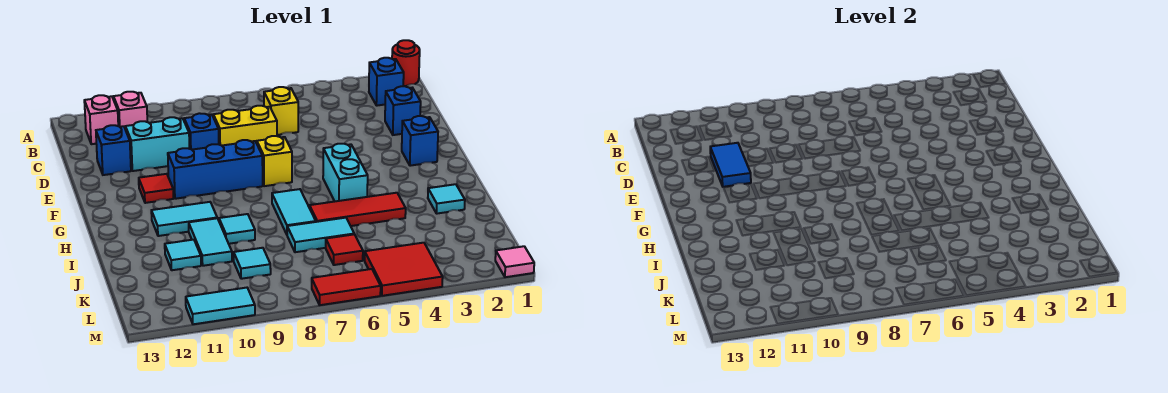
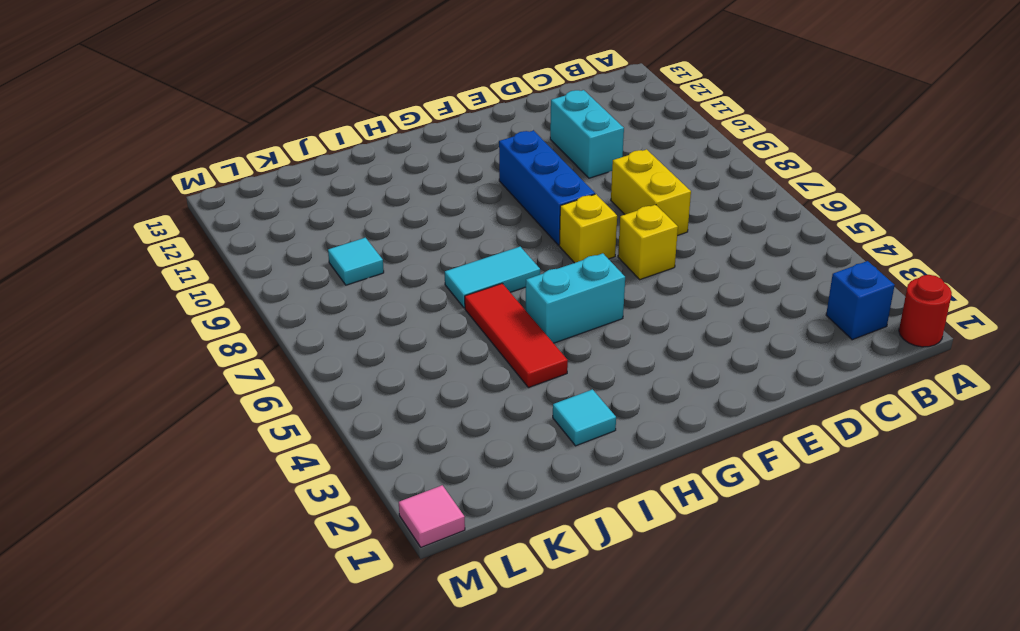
yellow brick E6 level 1 -> yellow brick C6 level 1
none -> pink brick B11 level 1
none -> pink brick B12 level 1
none -> blue brick D2 level 1
none -> blue brick D9 level 1

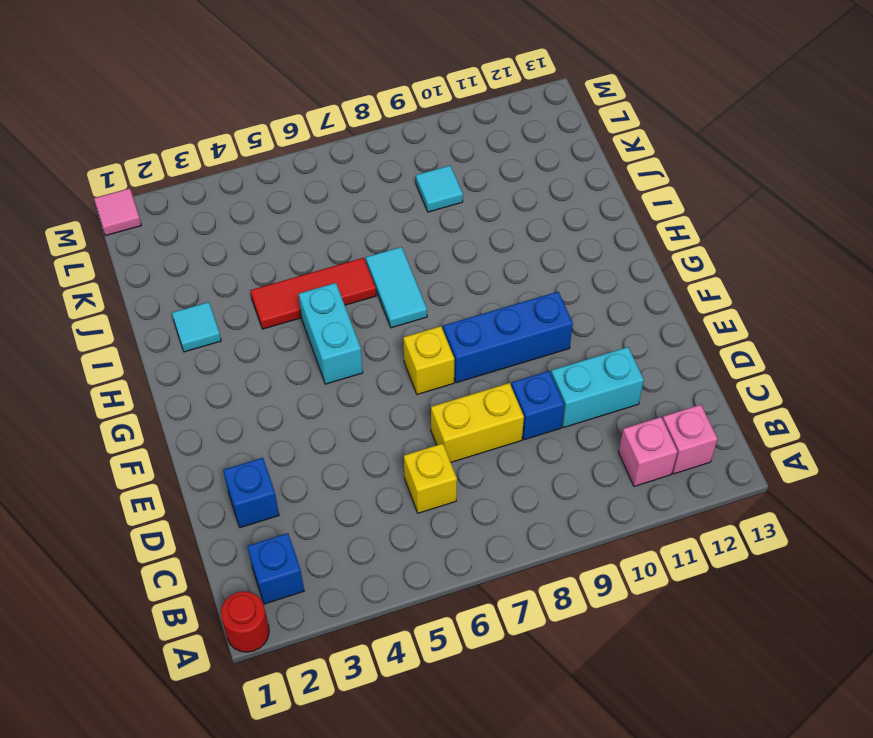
none -> blue brick D12 level 1
none -> blue brick F2 level 1
none -> red tile F11 level 1
none -> cyan tile H10:H11 level 1

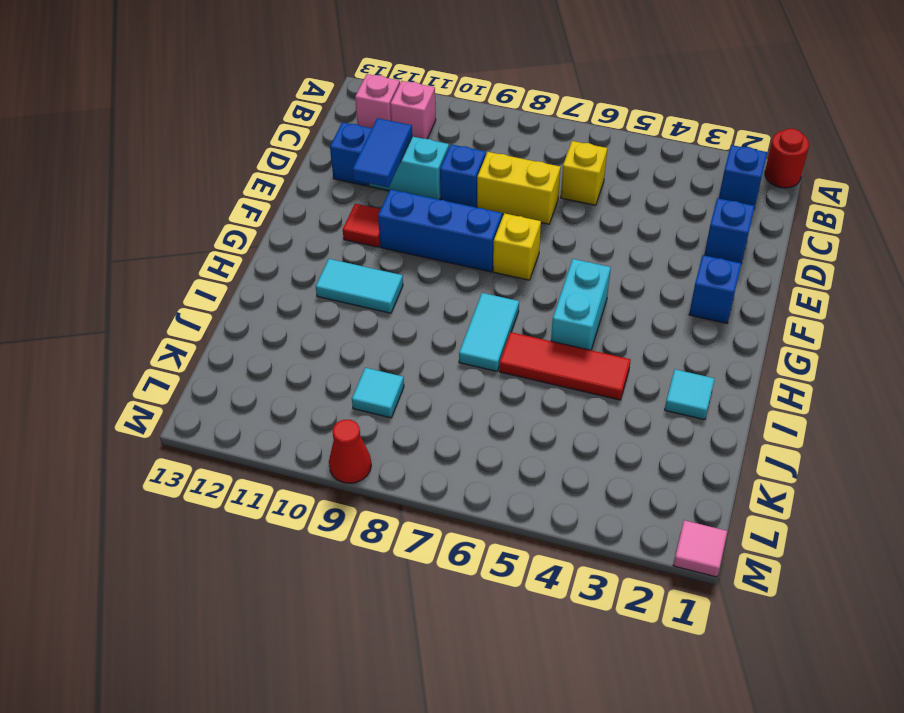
red cone M9 level 1 -> none
none -> cyan tile I9 level 1
none -> cyan tile I10:J10 level 1
none -> cyan tile J6:J7 level 1
none -> cyan tile J11 level 1

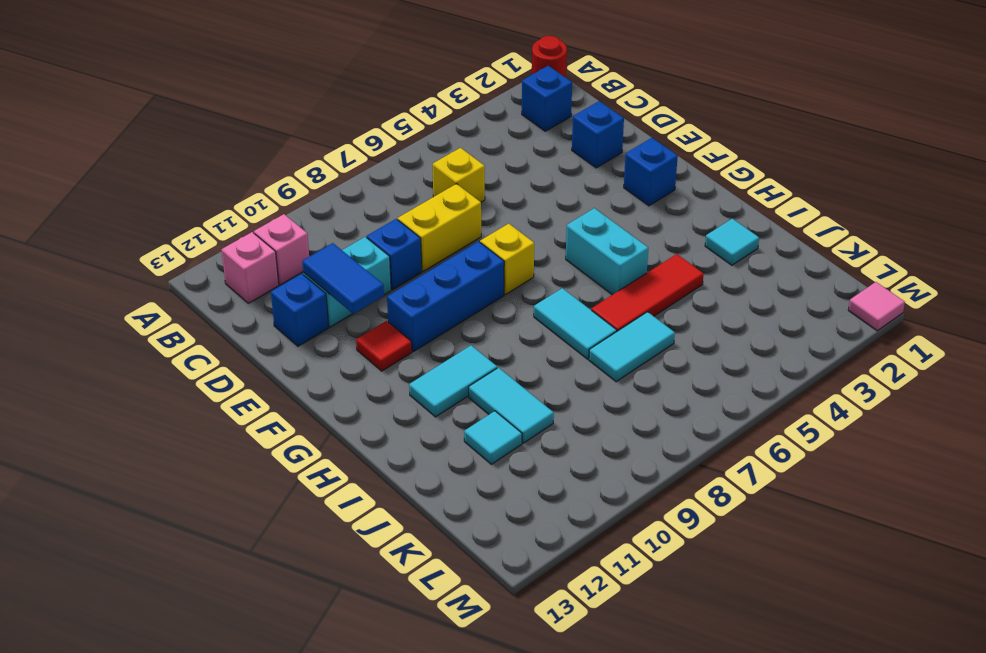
none -> cyan tile I9 level 1
none -> red tile K6 level 1
none -> cyan tile K9 level 1
none -> red tile L4:M5 level 1

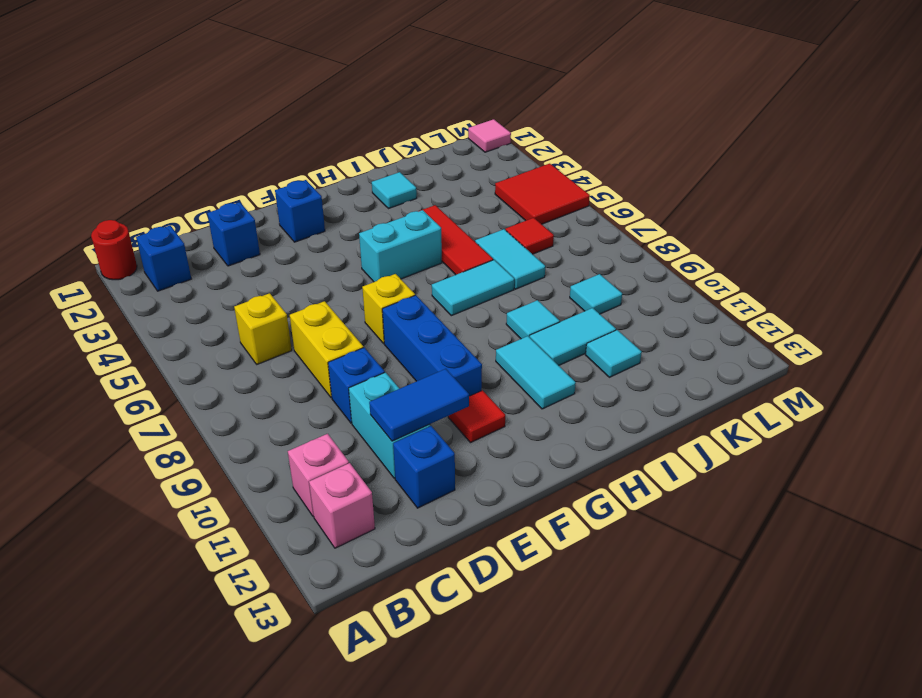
none -> red tile M6:M7 level 1
none -> cyan tile M10:M11 level 1

